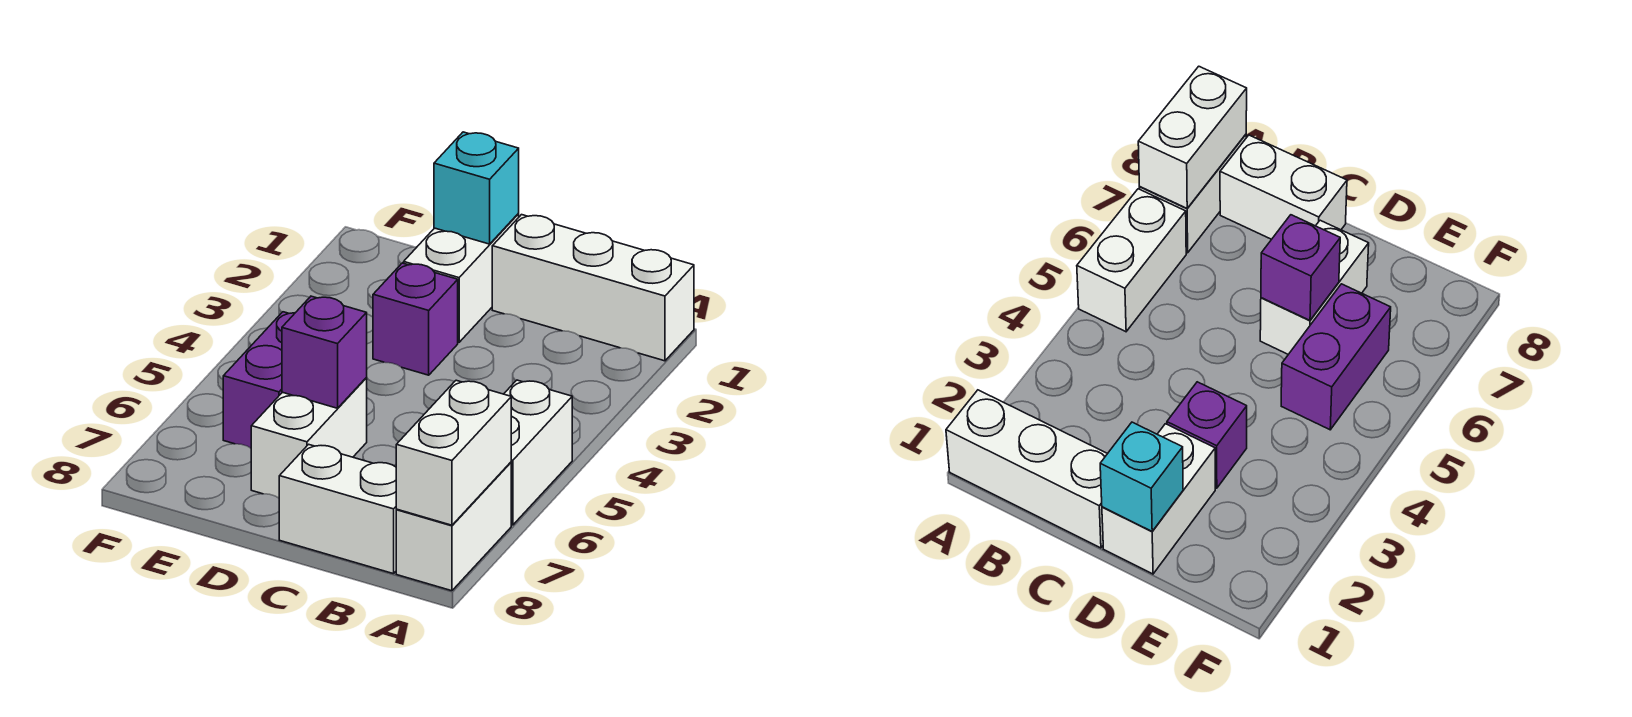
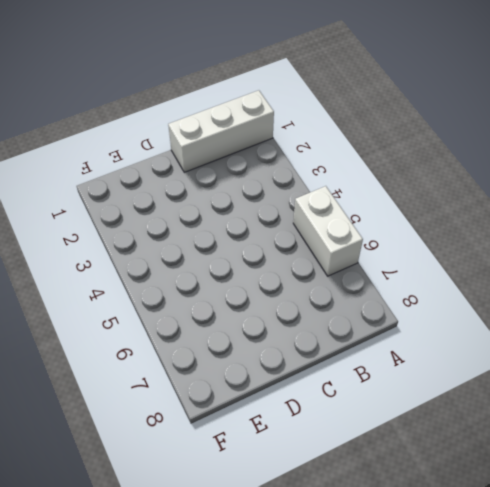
none -> white brick A7:A8 level 1
none -> white brick B8:C8 level 1

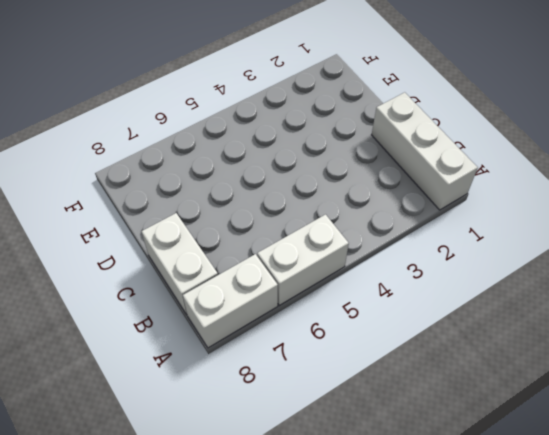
none -> white brick D1:D2 level 1
none -> purple brick D3 level 1

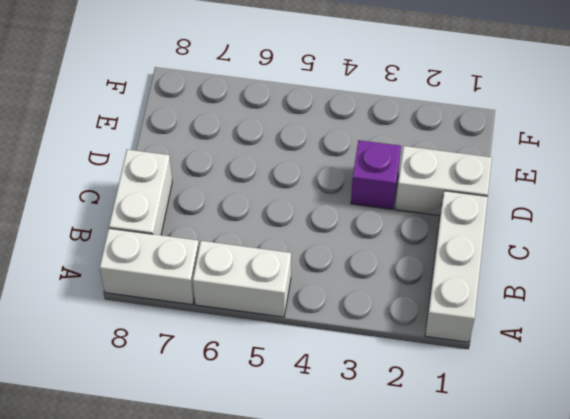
none -> white brick D6:D7 level 1
none -> purple brick E5:E6 level 1

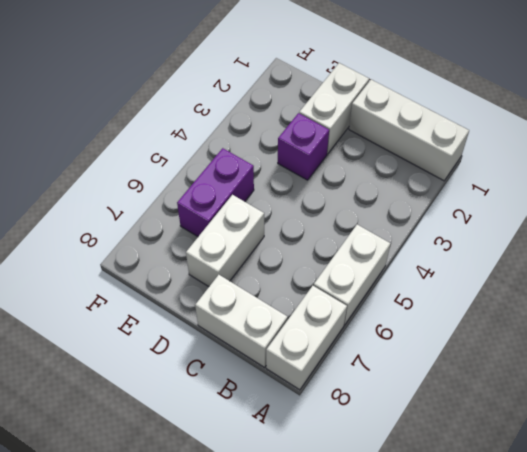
none -> white brick A7:A8 level 2
none -> cyan brick D1 level 2

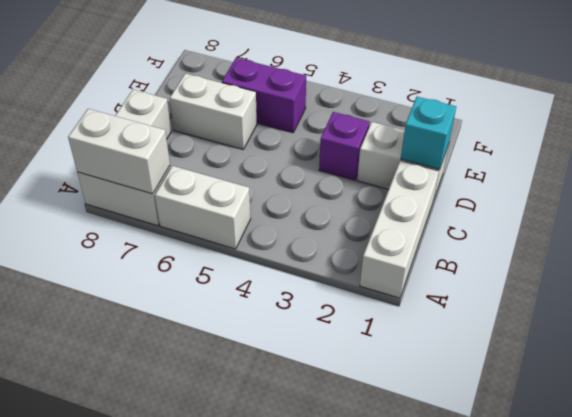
none -> purple brick D6 level 2

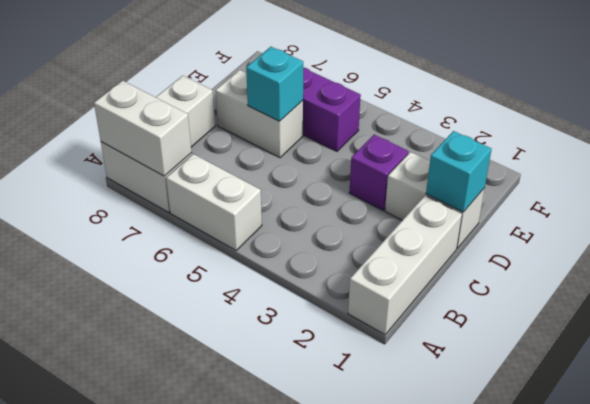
cyan brick D6 level 2 -> purple brick D6 level 2

